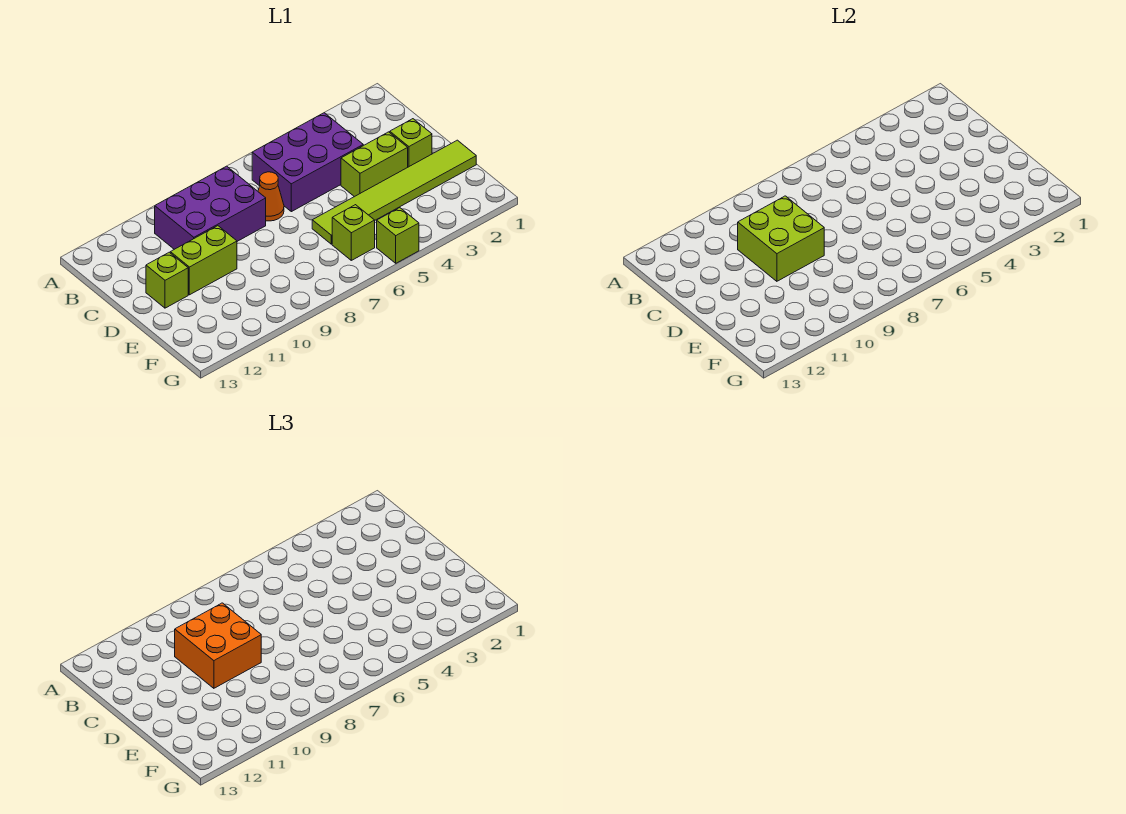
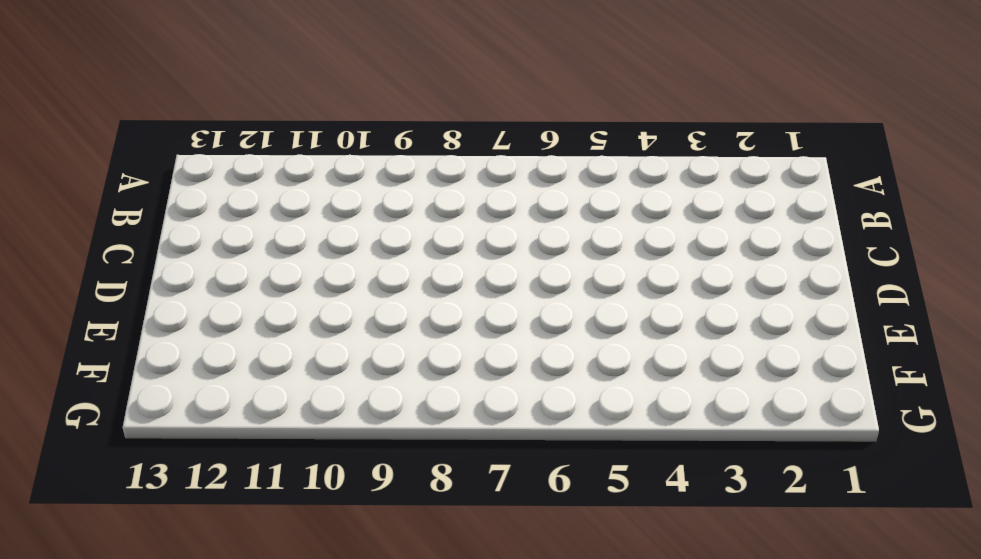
none -> purple brick B4:C6 level 1
none -> purple brick B8:C10 level 1
none -> orange cone C7 level 1

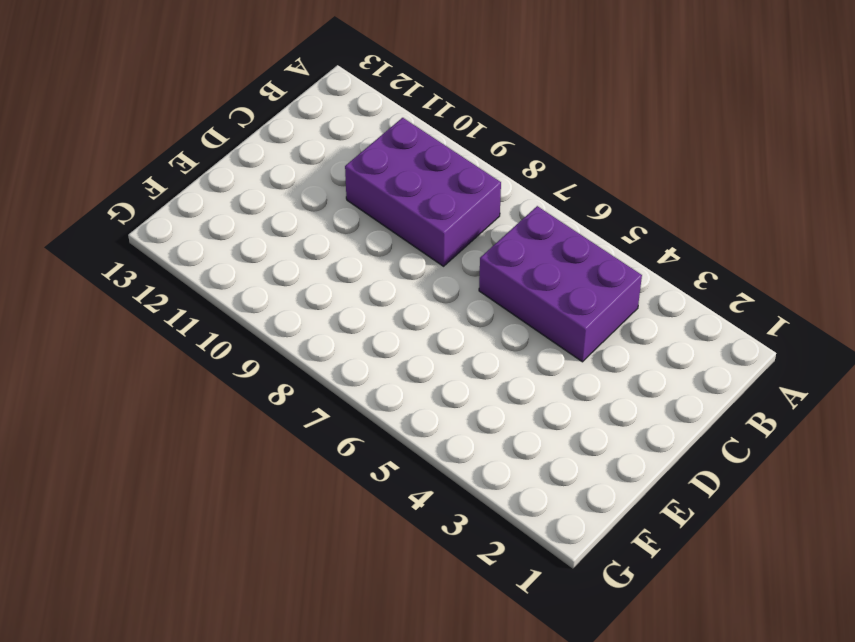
none -> orange cone C7 level 1
none -> lime brick D2 level 1
none -> lime brick D3:D4 level 1

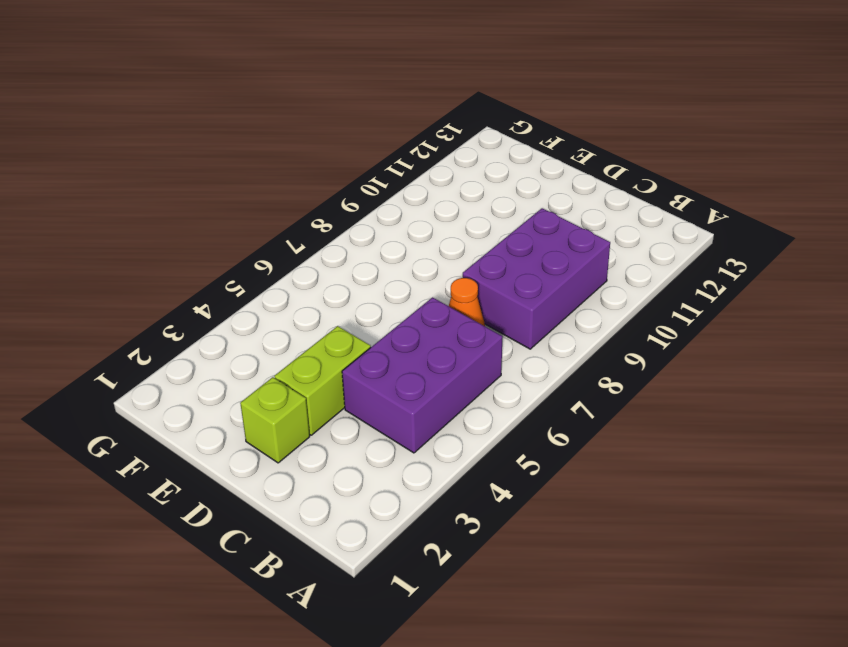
none -> lime brick D10:D11 level 1
none -> lime brick D12 level 1
none -> lime tile E1:E6 level 1

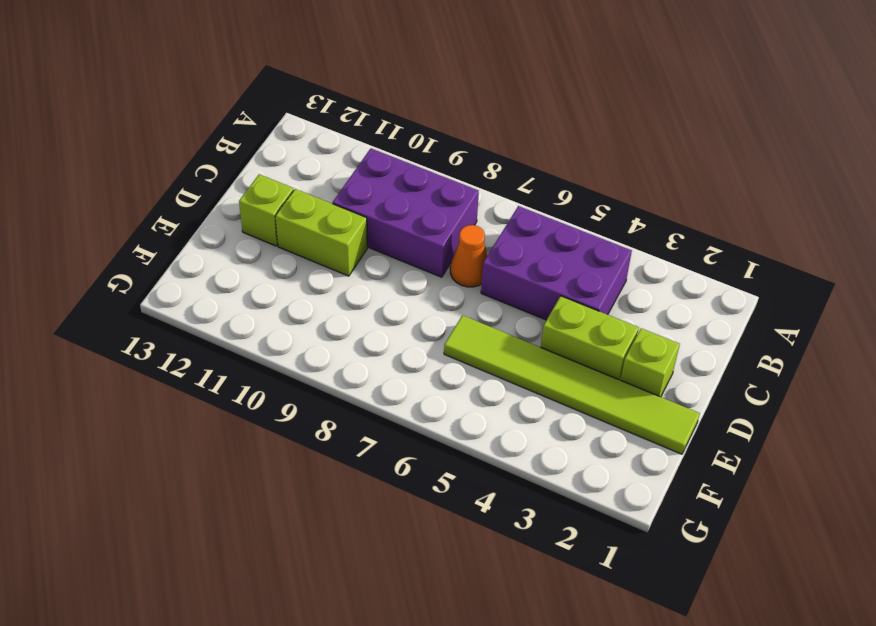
none -> lime brick F6 level 1
none -> lime brick G5 level 1
none -> lime brick C9:D10 level 2

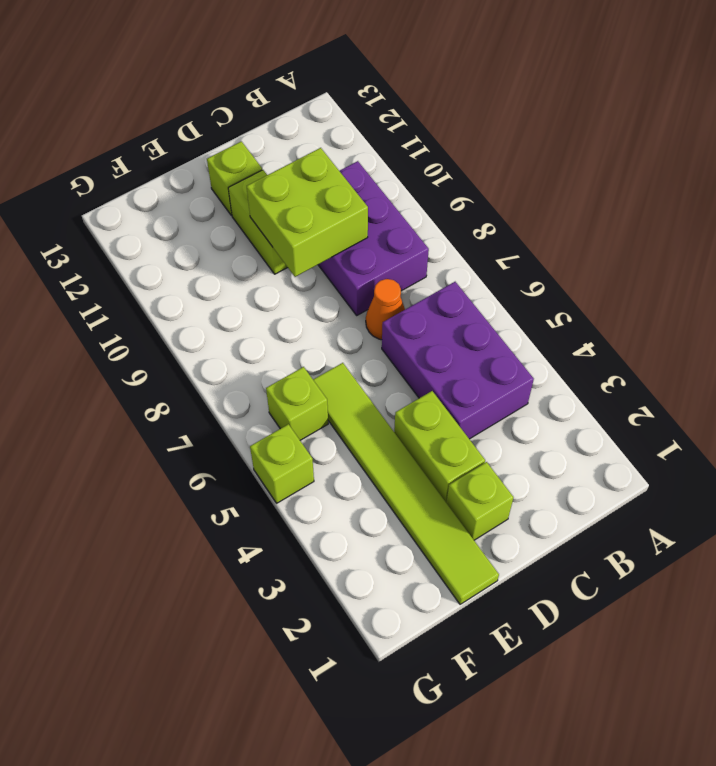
none -> orange brick C9:D10 level 3

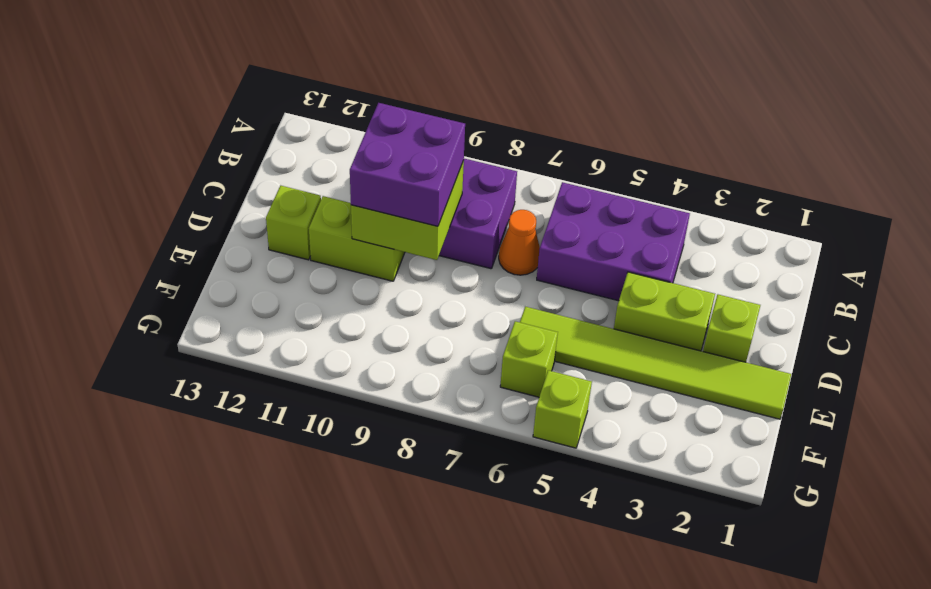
purple brick C9:D10 level 3 -> orange brick C9:D10 level 3

